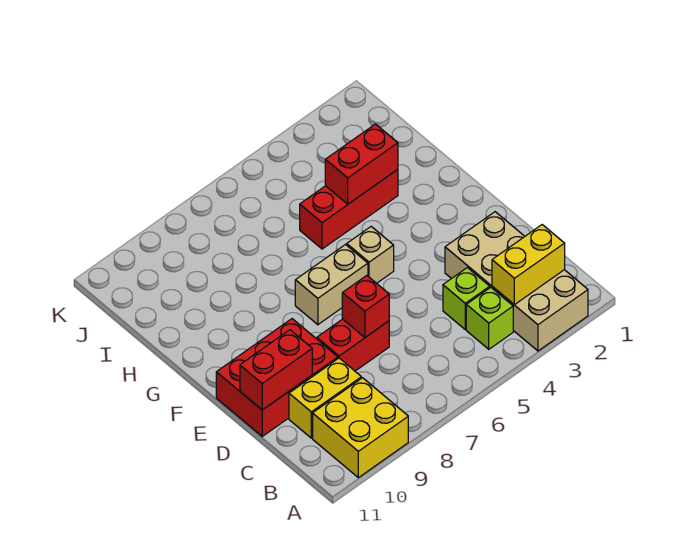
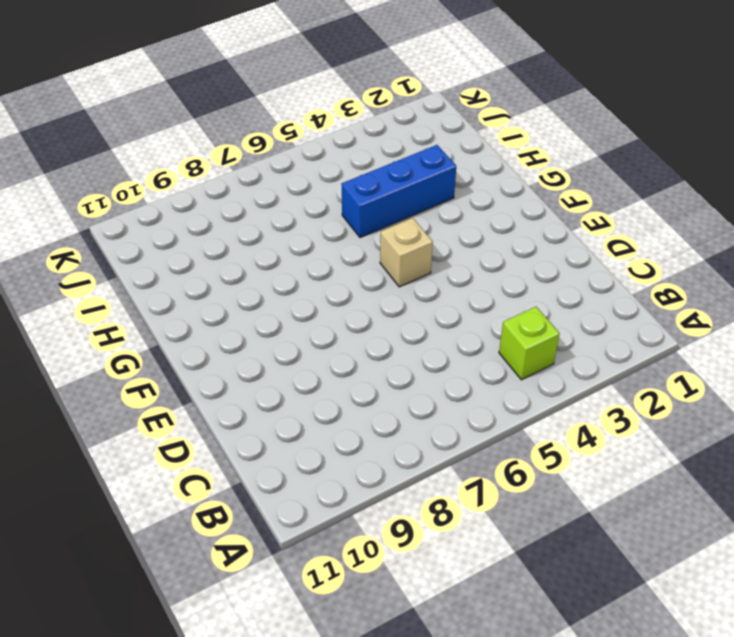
blue brick H3:H5 level 1 -> red brick H3:H5 level 1
none -> tan brick A2:D3 level 1
none -> yellow brick A9:B10 level 1
none -> lime brick C4 level 1

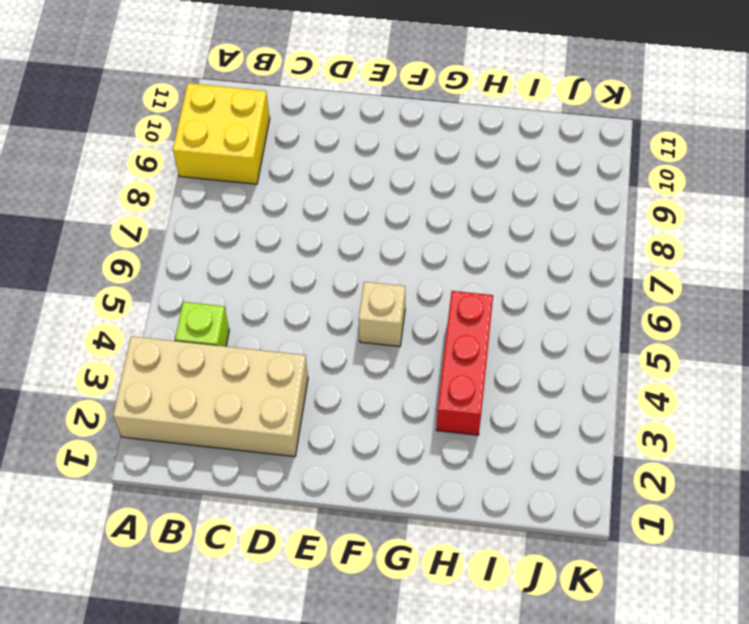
none -> lime brick C4 level 1
none -> yellow brick C9:C10 level 1
none -> red brick D7:D8 level 1

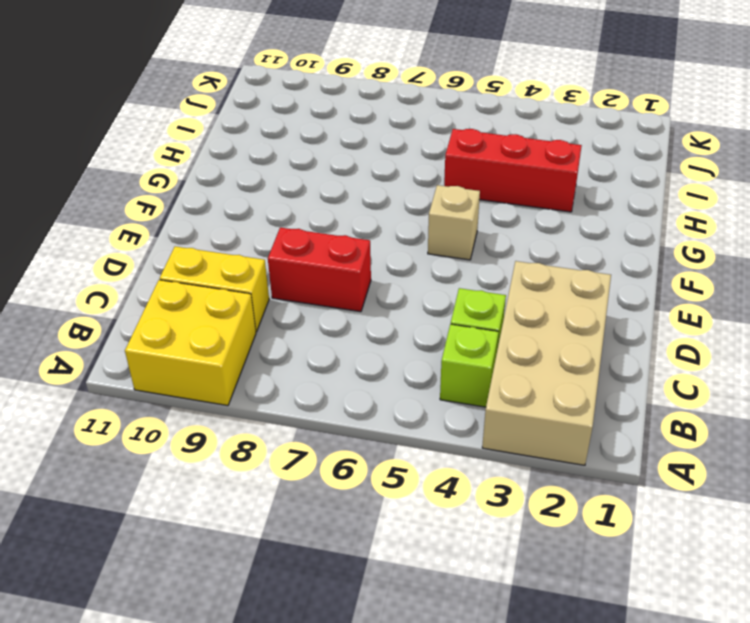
none -> red brick D9:E11 level 1
none -> tan brick F6:F7 level 1
none -> yellow brick B2:B3 level 2

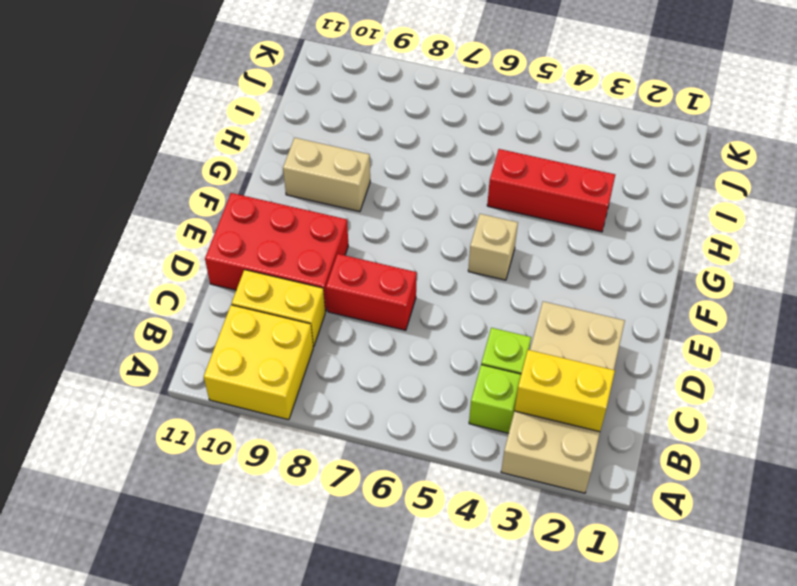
tan brick G9:G10 level 1 -> tan brick F6:F7 level 1
none -> red brick D7 level 2
none -> red brick D10:D11 level 2
none -> red brick H3:H4 level 2

